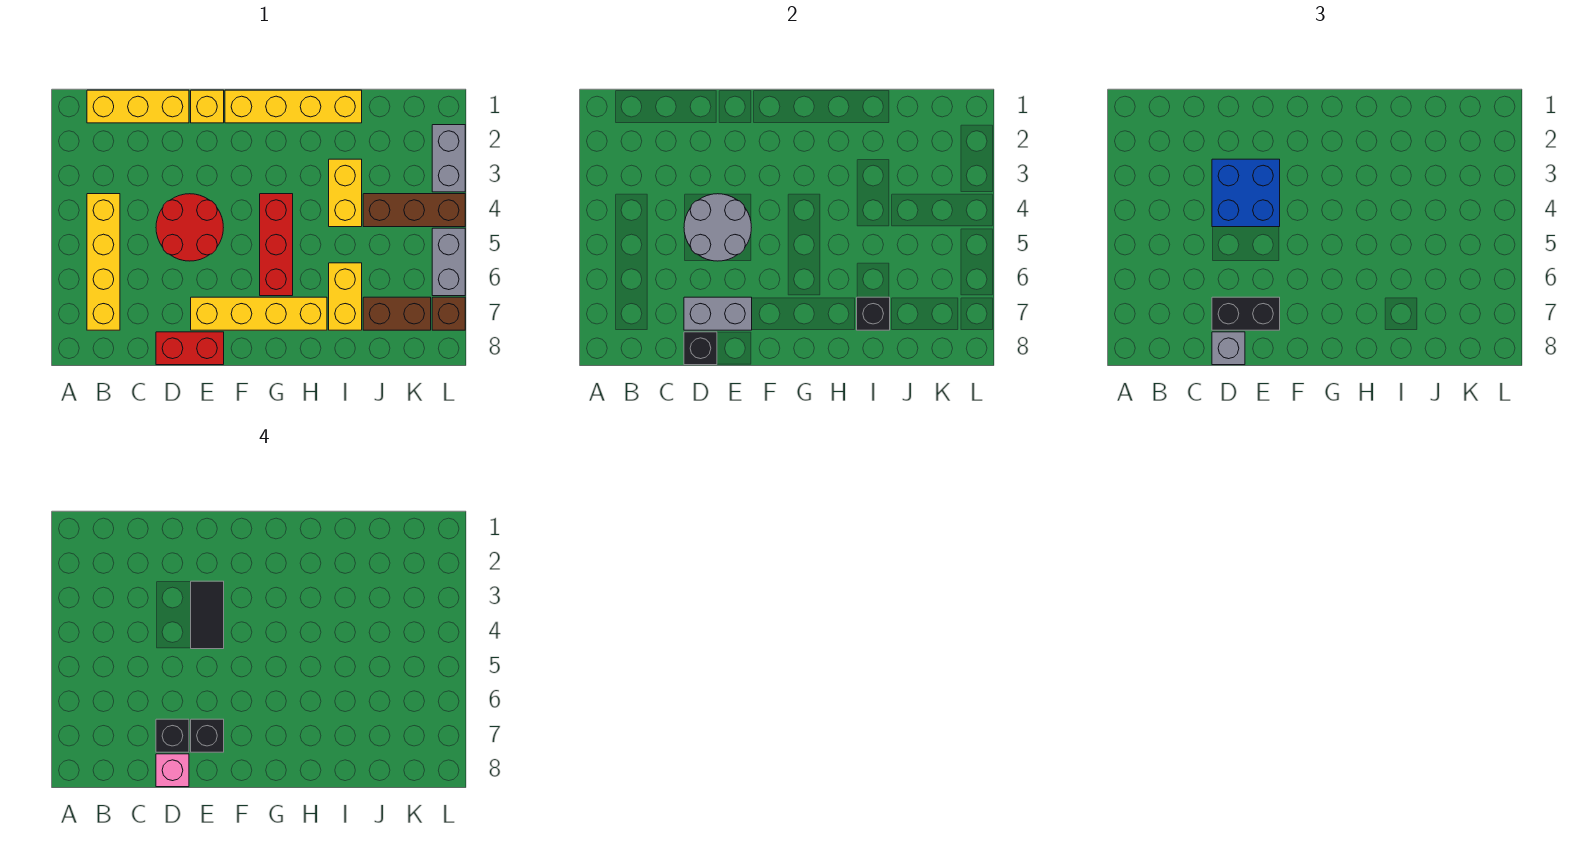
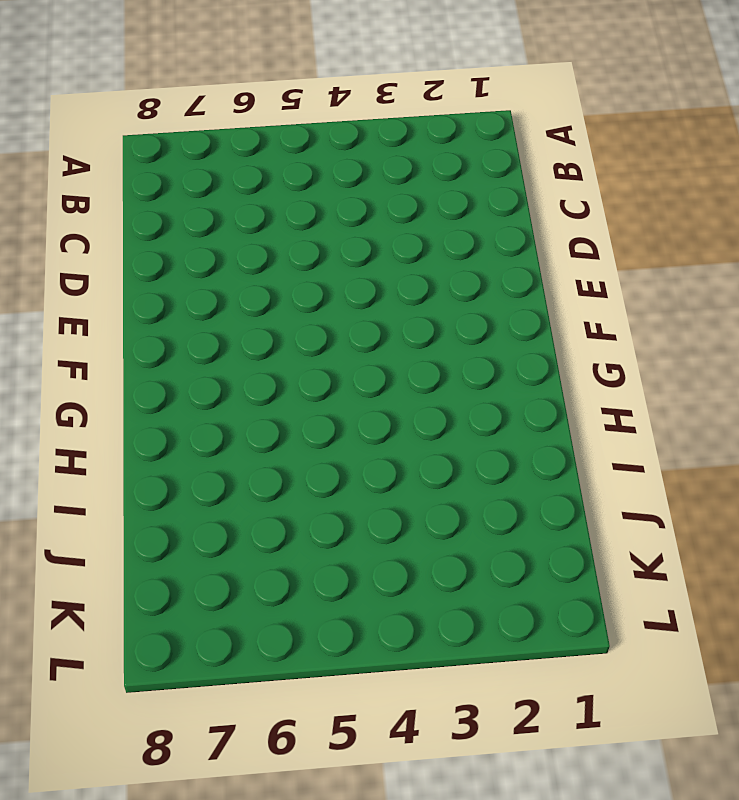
none -> yellow brick B1:D1 level 1
none -> yellow brick B4:B7 level 1
none -> red round brick D4:E5 level 1

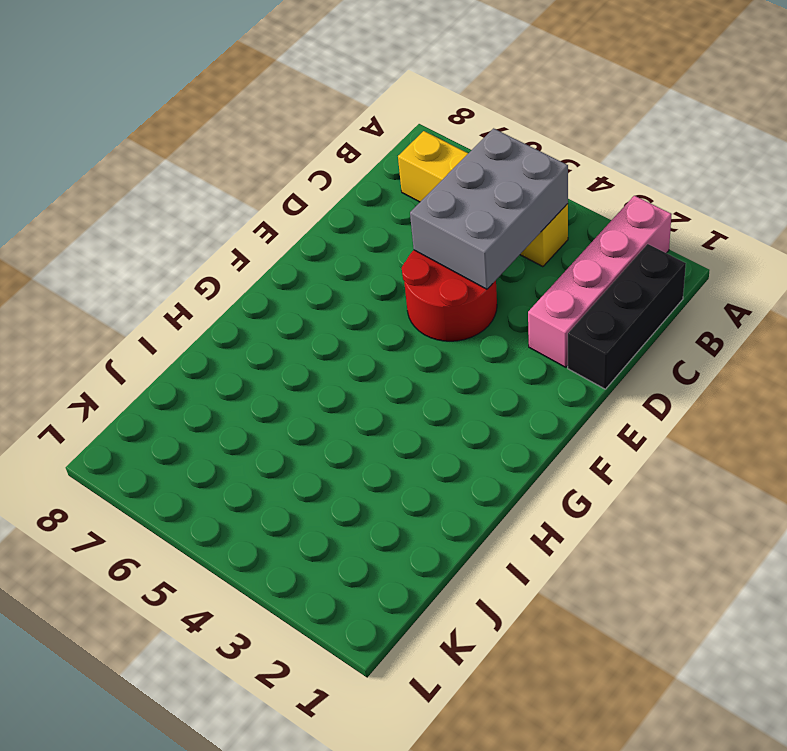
pink brick A2:D2 level 1 -> none
black brick B1:D1 level 1 -> yellow brick B1:D1 level 1
grey brick B4:D5 level 2 -> grey round brick D4:E5 level 2
none -> red brick D8:E8 level 1
none -> yellow brick E1 level 1
none -> yellow brick E7:H7 level 1

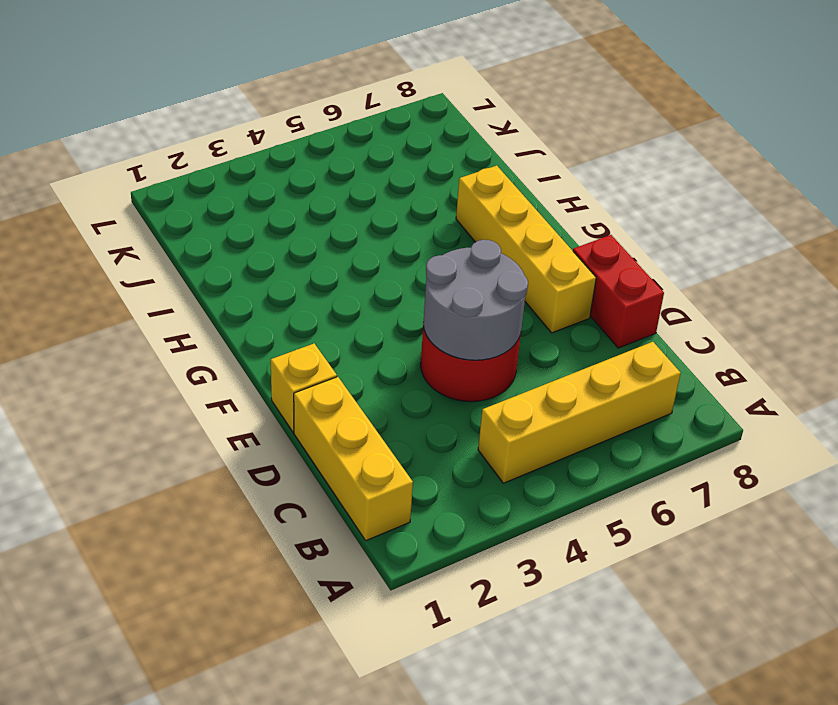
none -> yellow brick F1:I1 level 1
none -> red brick G4:G6 level 1
none -> yellow brick I3:I4 level 1

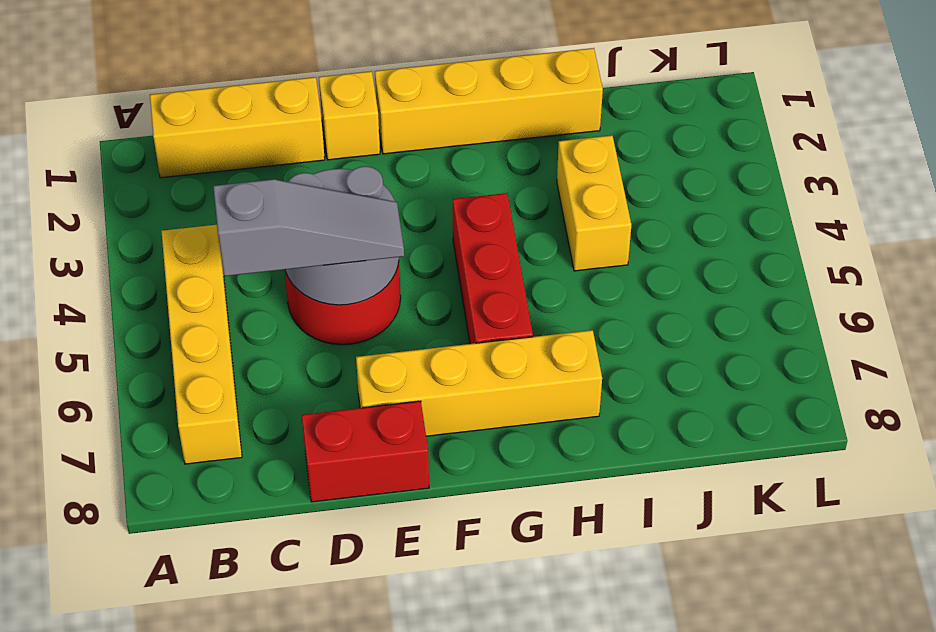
grey slope C5:E5 level 3 top C -> none
none -> yellow brick I6:I7 level 1
none -> brown brick J4:L4 level 1
none -> brown brick J7:K7 level 1

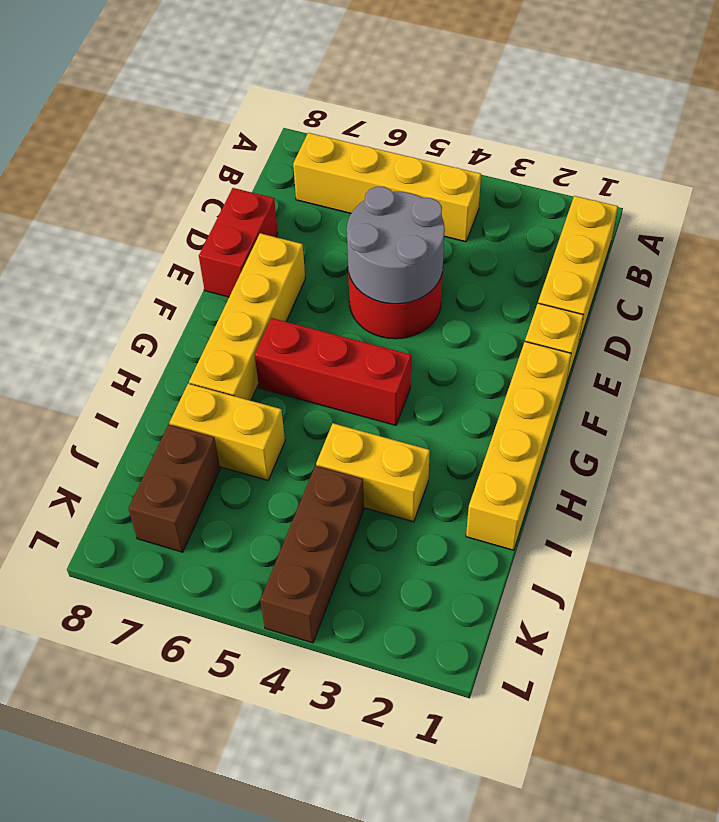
none -> grey brick L2:L3 level 1
none -> grey brick L5:L6 level 1
none -> brown brick L7 level 1

